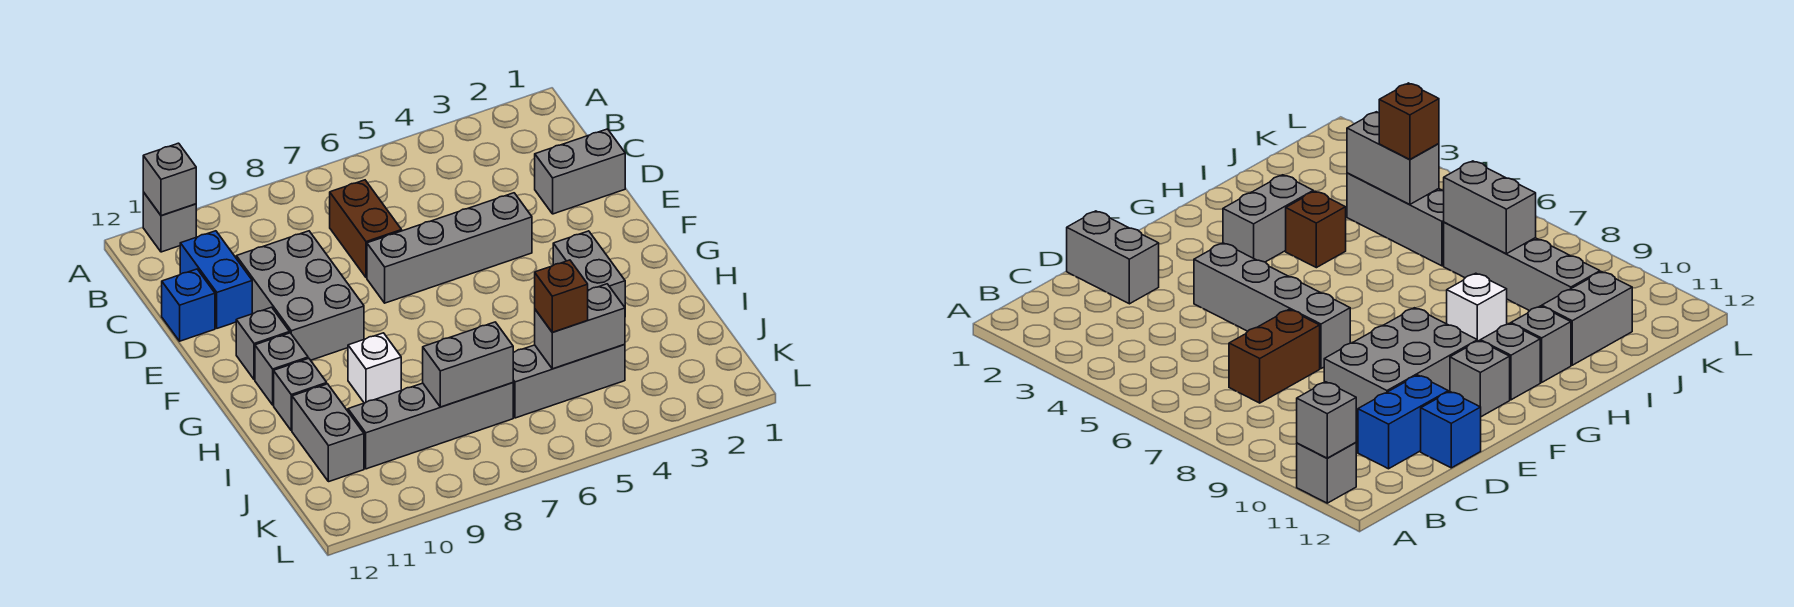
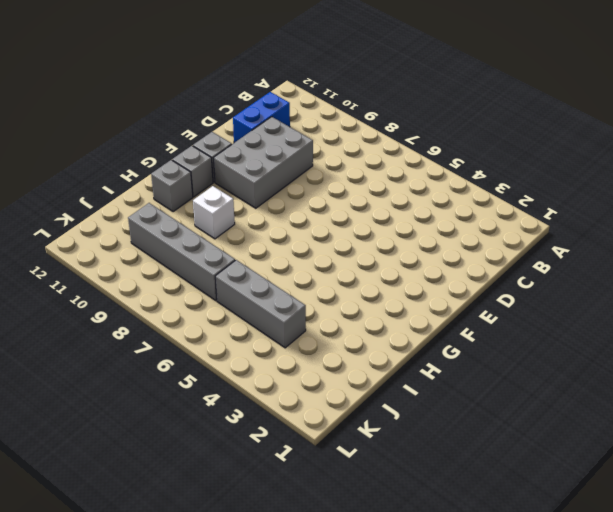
none -> grey brick A11 level 1
none -> brown brick C7:D7 level 1
none -> grey brick D1:D2 level 1

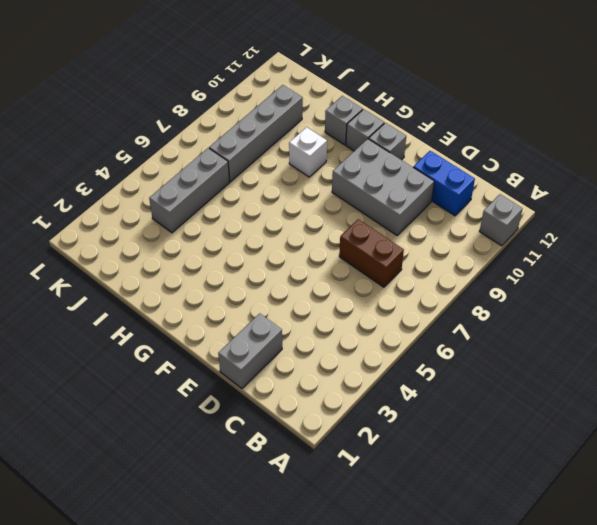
none -> blue brick D12 level 1
none -> grey brick E4:E7 level 1
none -> grey brick G3:H3 level 1

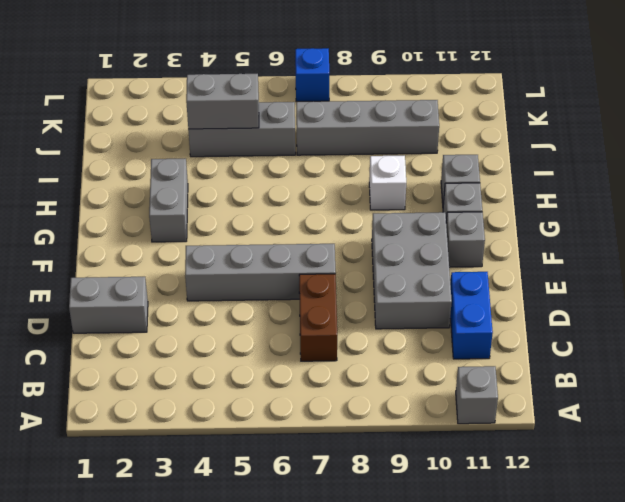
blue brick L7 level 1 -> blue brick D12 level 1
none -> brown brick H4 level 1
none -> grey brick I11:J11 level 1
none -> grey brick A11 level 2

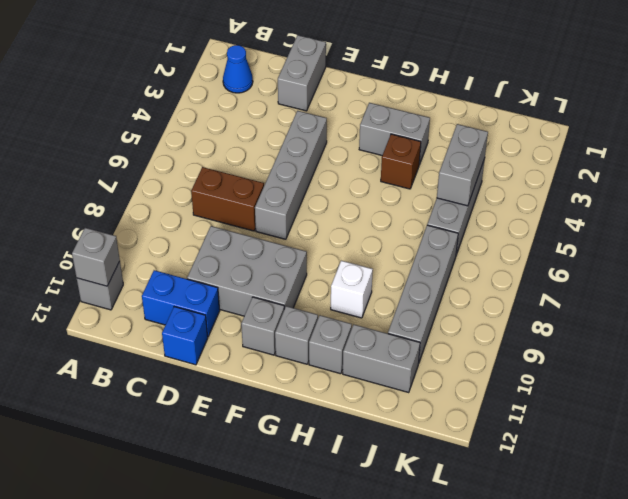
blue cone B2 level 1 -> none
none -> grey brick J7:J8 level 2
none -> brown brick J5 level 3

